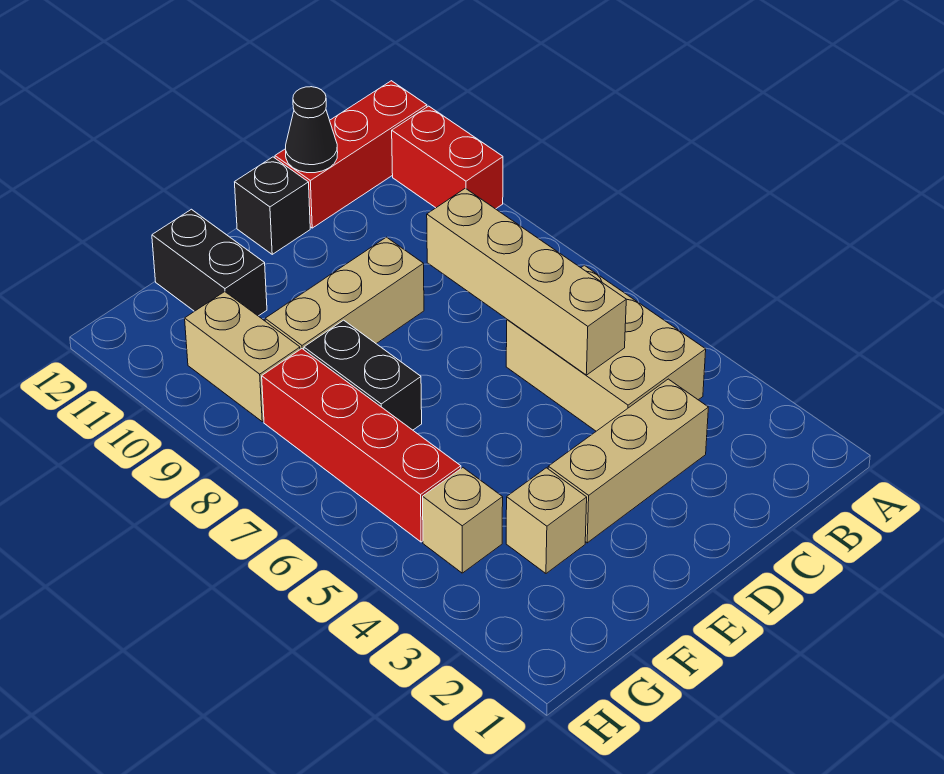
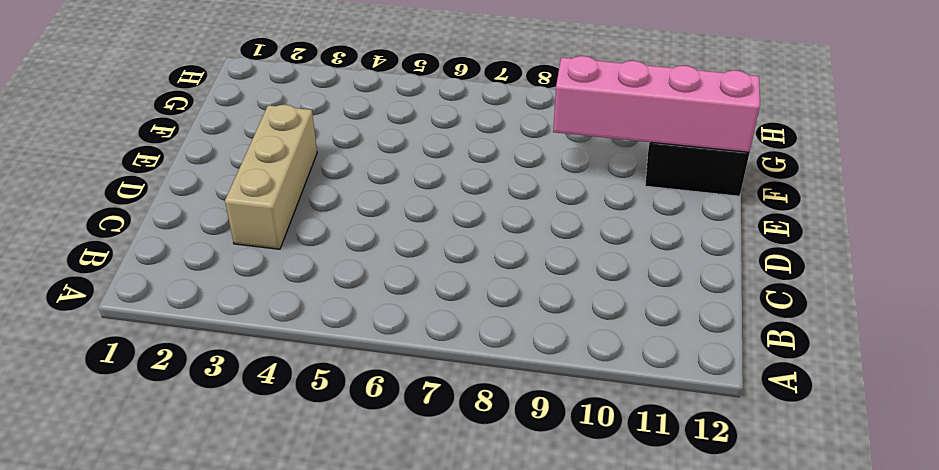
pink brick F9:F12 level 2 -> none
none -> red brick A10:A11 level 1
none -> red brick A12:C12 level 1
none -> tan brick B4:C6 level 1

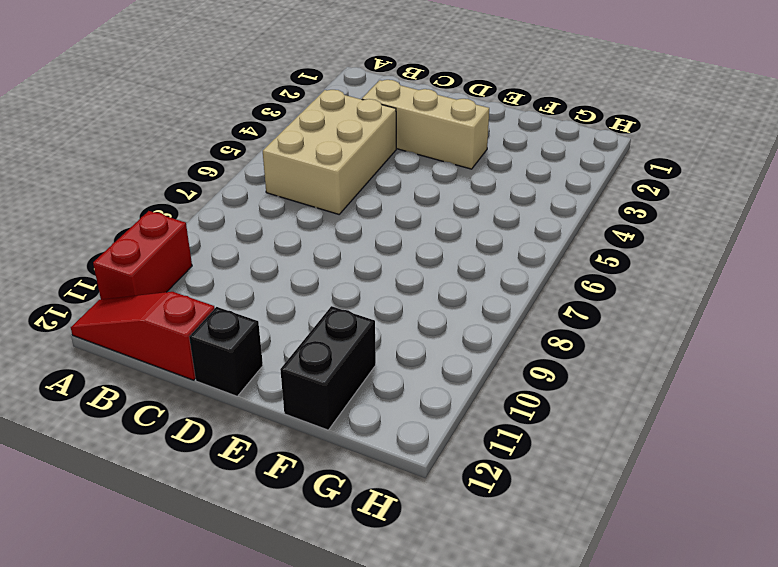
red slope A12:C12 level 1 top C -> red brick A12:C12 level 1
none -> tan brick D9:F9 level 1
none -> tan brick F3 level 1
none -> black brick F7:F8 level 1

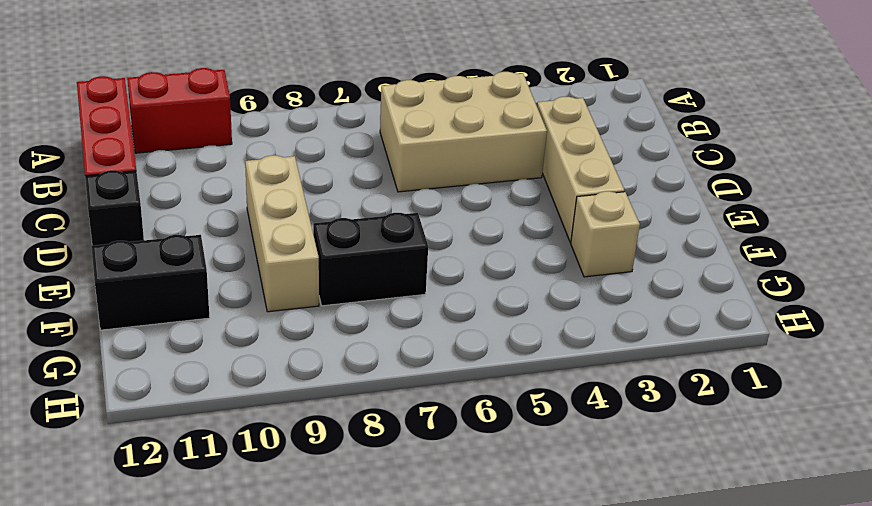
none -> tan brick G4 level 1
none -> red brick G5:G8 level 1
none -> tan brick G9:G10 level 1

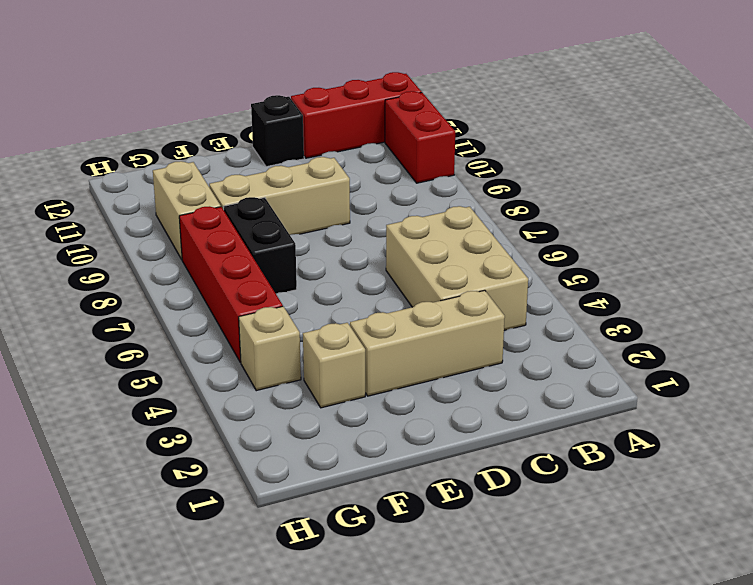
none -> black brick F11:F12 level 1
none -> tan brick C5:C8 level 2
none -> black cone C12 level 2

